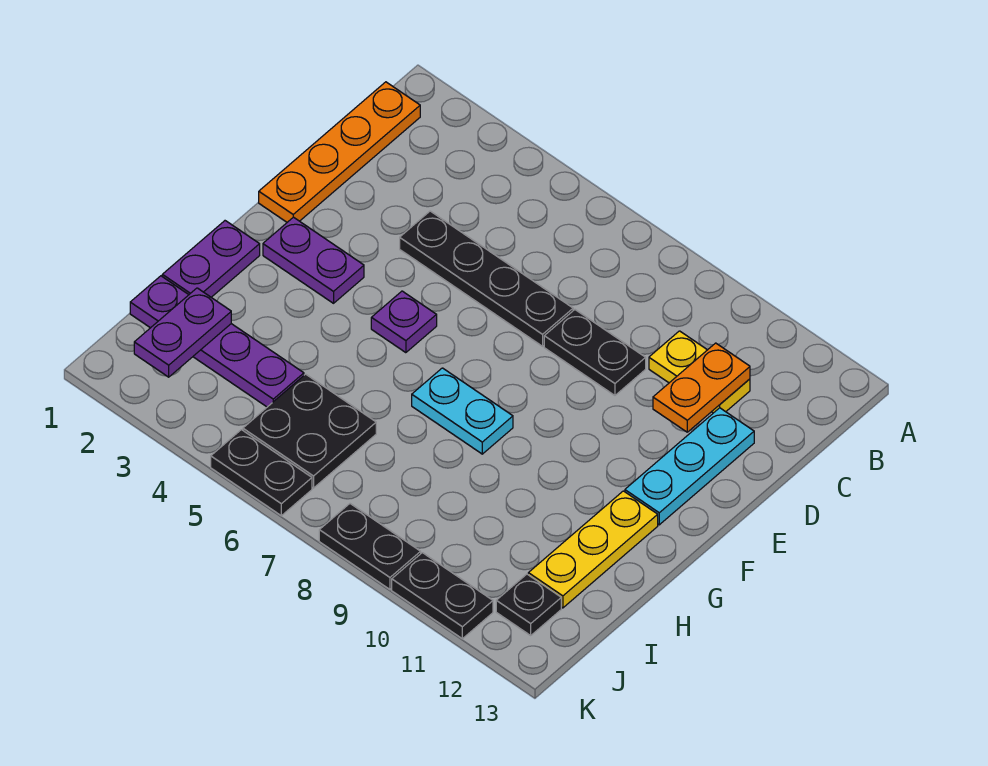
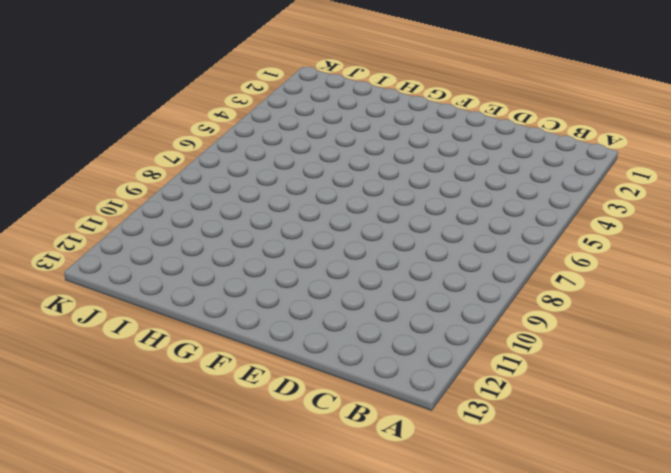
none -> orange plate B1:E1 level 1
none -> yellow plate C10:C11 level 1
none -> black plate D4:D7 level 1

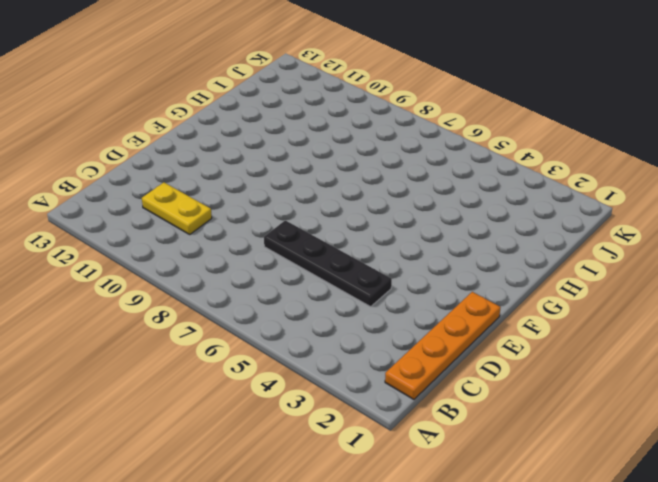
none -> black plate D8:D9 level 1
none -> cyan plate D12:F12 level 1
none -> purple plate F2:F3 level 1

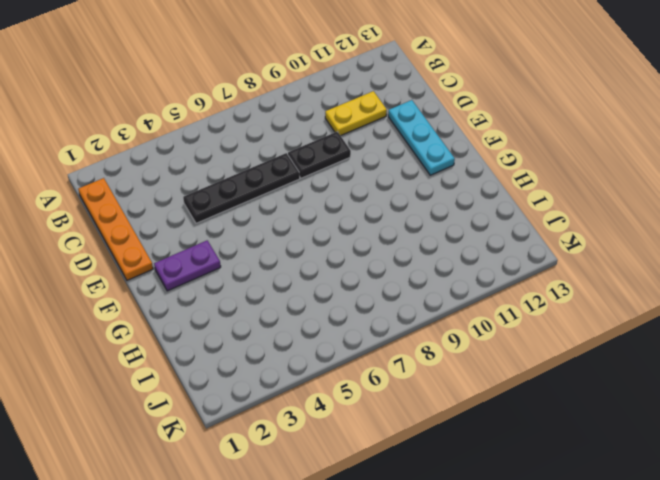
none -> purple plate F5 level 1
none -> purple plate G1:H1 level 1
none -> cyan plate G7:G8 level 1

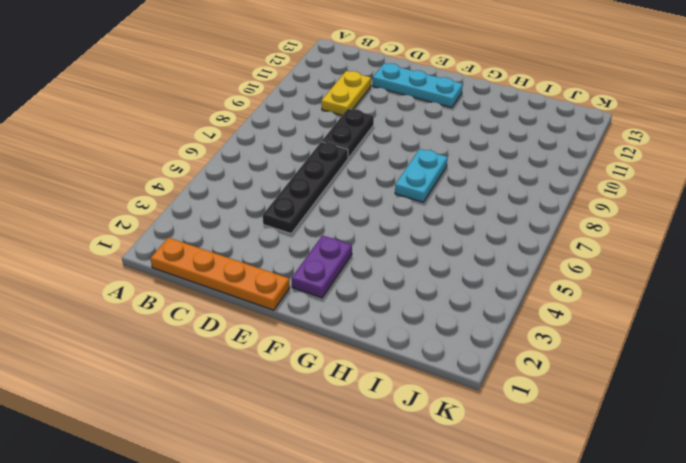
none -> purple plate F5 level 1
none -> purple plate G1:H1 level 1
none -> yellow plate G12:I12 level 1

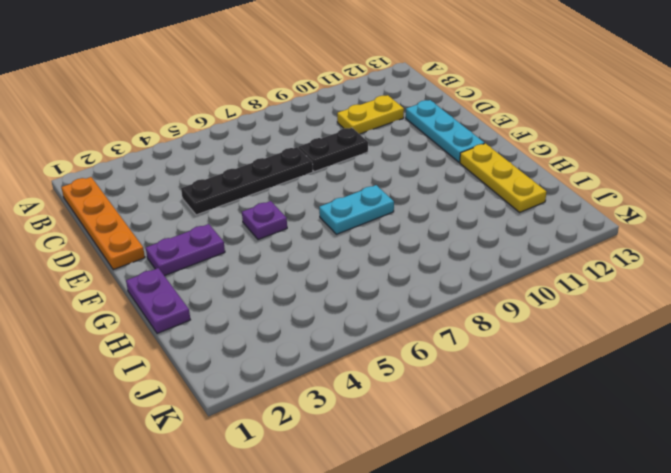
none -> purple plate I1:I4 level 1
none -> black plate I5:J6 level 1
none -> black plate J12 level 1

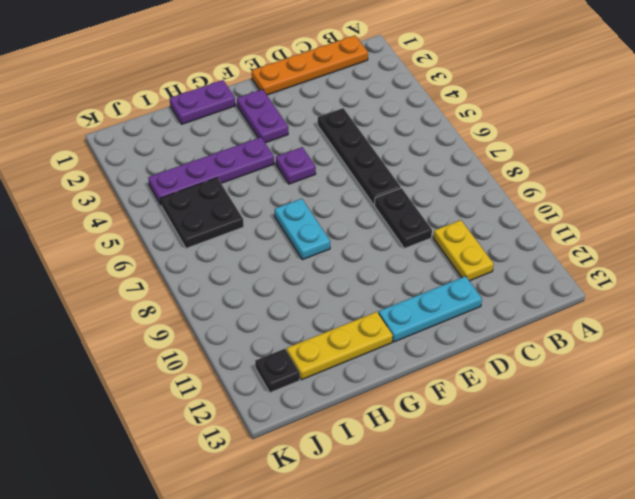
purple plate G4:J4 level 1 -> purple plate I1:I4 level 1
none -> black plate K5:K6 level 1
none -> black plate K8:K9 level 1
none -> black plate K10:K11 level 1

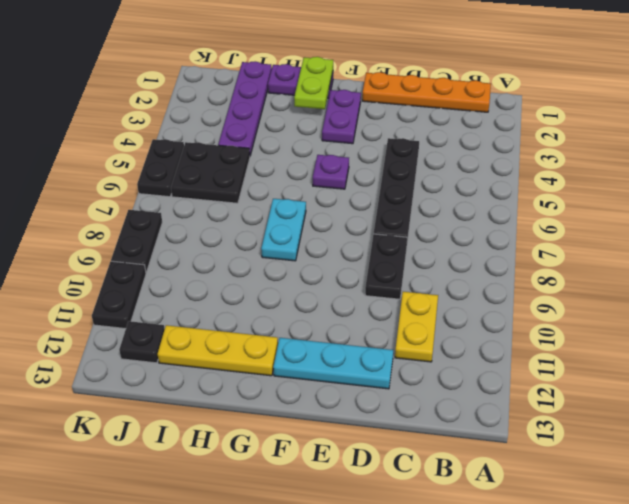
lime plate G1:G2 level 2 -> none
none -> orange plate C11:D11 level 2
none -> purple plate I2:J2 level 2

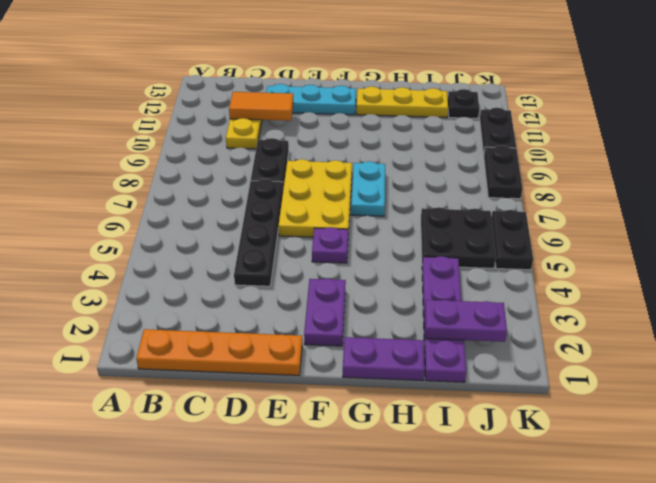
orange tile C11:D11 level 2 -> orange plate C11:D11 level 2
yellow plate E6:F8 level 1 -> none

